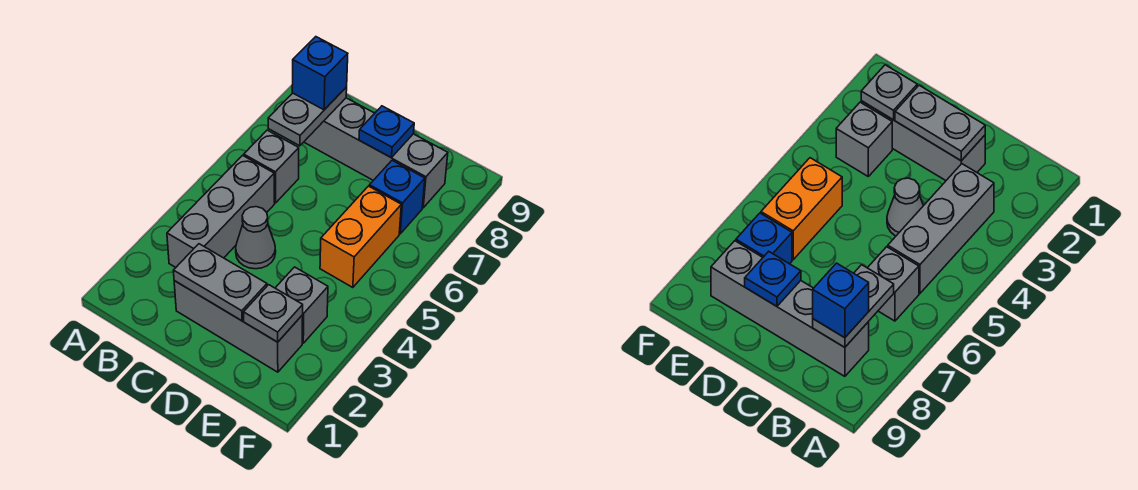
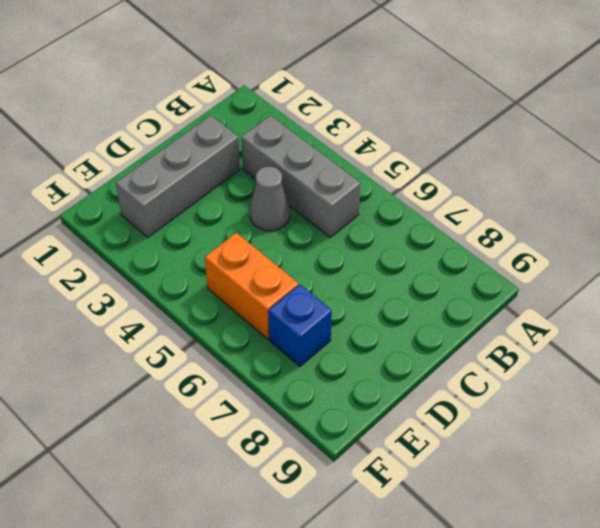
none -> grey brick B6 level 1
none -> grey brick B8:E8 level 1
none -> grey brick E3 level 1

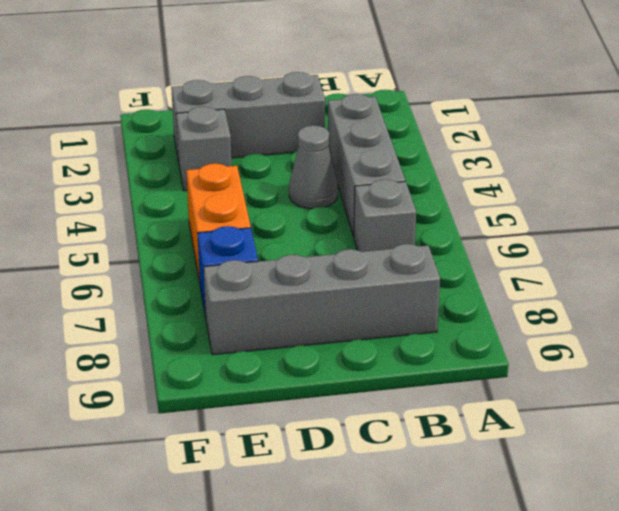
none -> grey plate B7:B8 level 2
none -> grey plate C2:D2 level 2
none -> blue plate D8 level 2

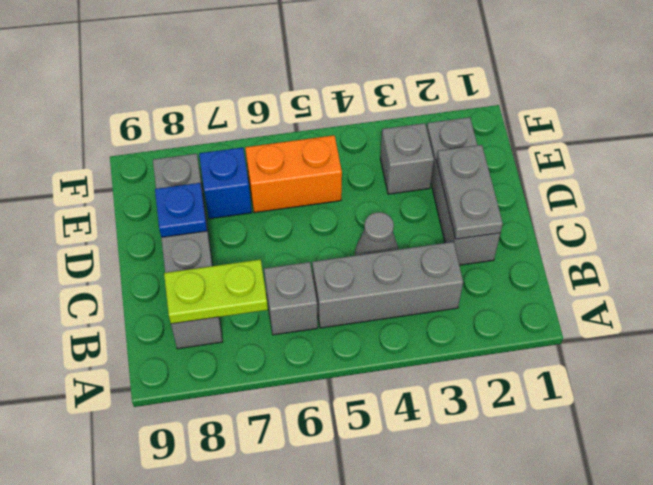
lime plate B7:B8 level 2 -> grey plate B7:B8 level 2
none -> grey plate E2 level 2
none -> blue brick B8 level 3

